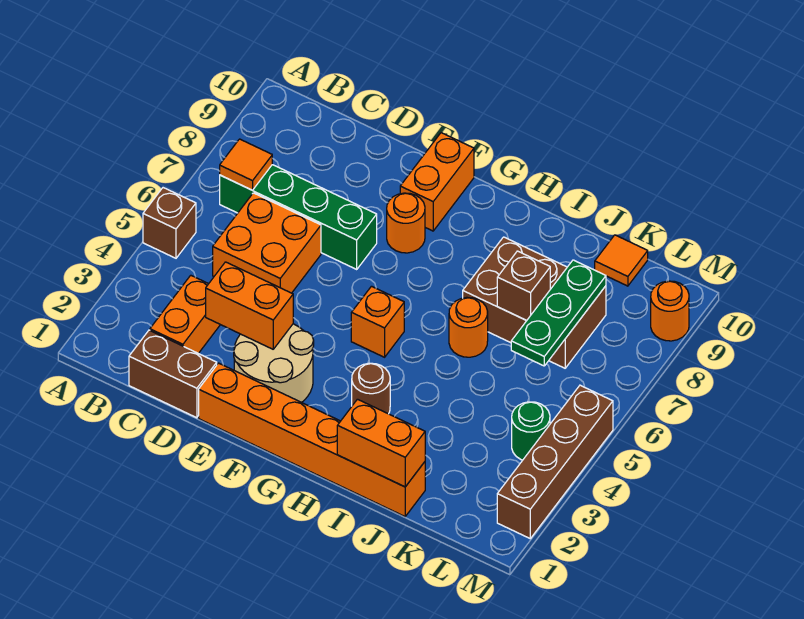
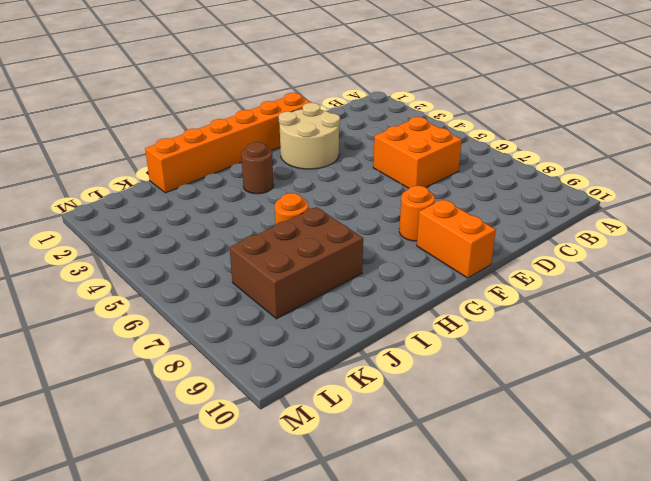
none -> brown brick A5 level 1
none -> green brick B7:E7 level 1
none -> brown brick C1:D1 level 1

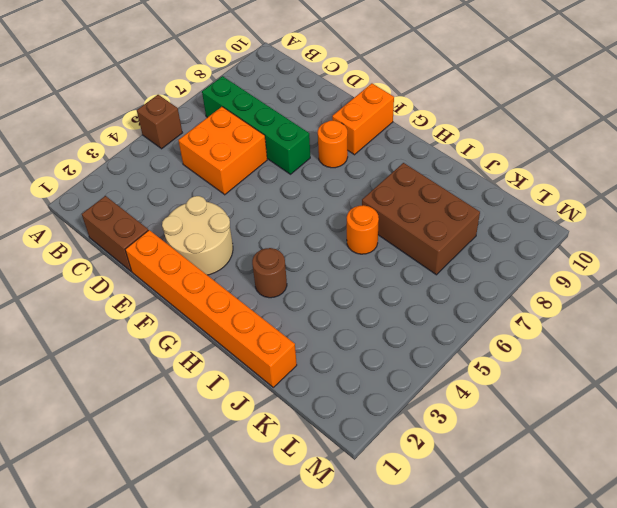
none -> orange brick C2:C3 level 1
none -> orange brick G5 level 1
none -> orange tile K10 level 1

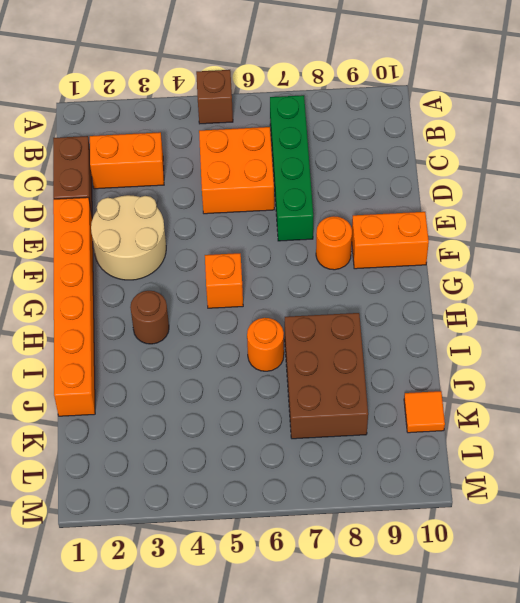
none -> green round brick L4 level 1
none -> brown brick M2:M5 level 1
none -> orange round brick M9 level 1

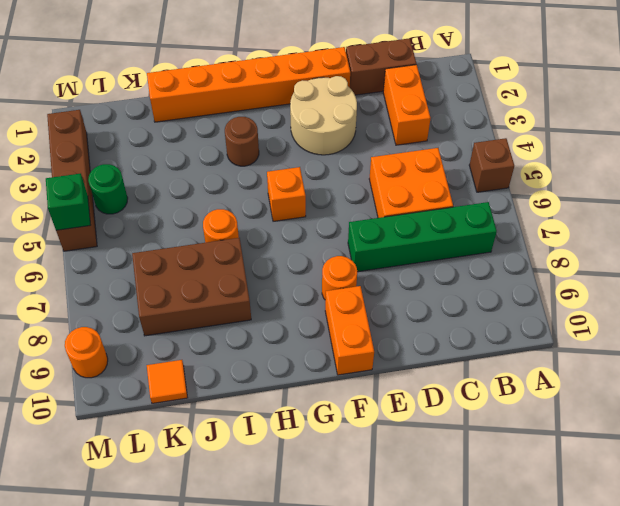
green brick M5 level 2 -> none
none -> orange tile B7 level 2
none -> orange brick D3:E3 level 2
none -> orange brick I1:J1 level 2

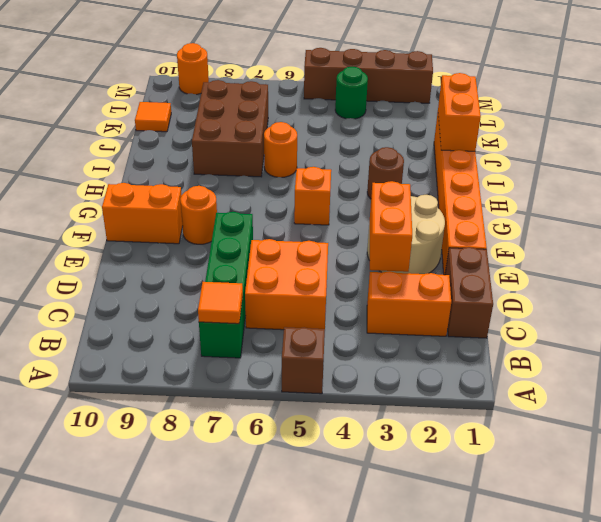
none -> brown brick J7 level 2
none -> green plate K6:K8 level 2

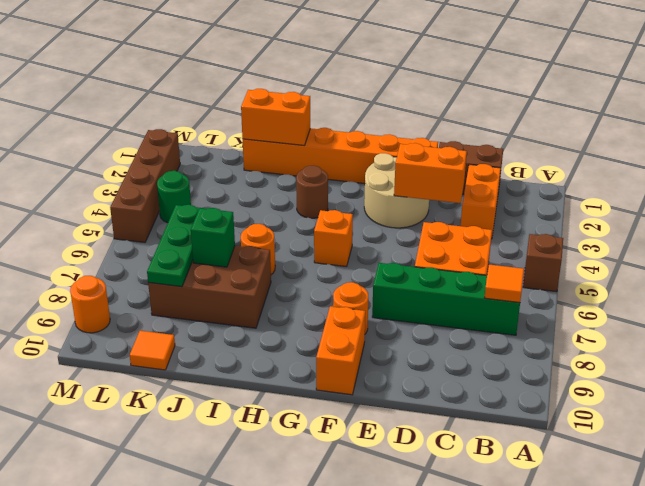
green brick J7 level 2 -> brown brick J7 level 2

